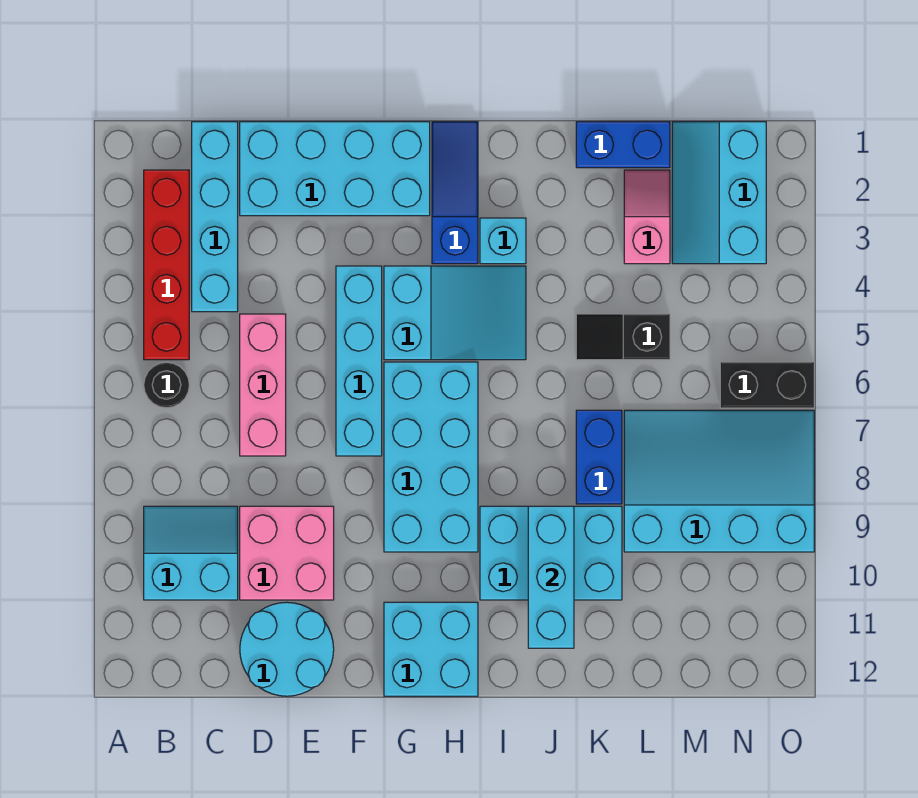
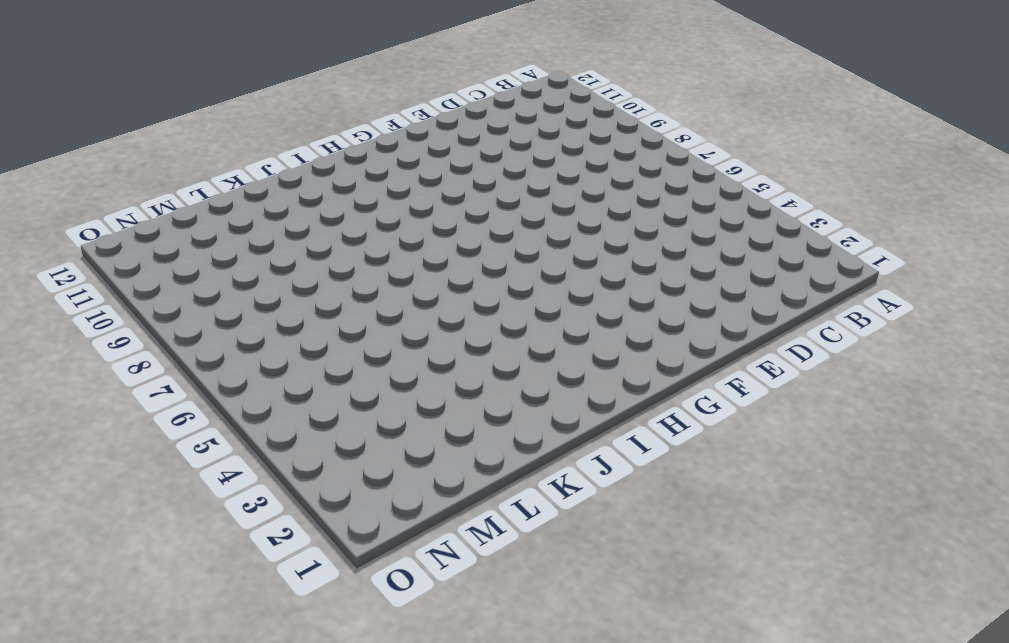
none -> red brick B2:B5 level 1
none -> black round brick B6 level 1
none -> cyan slope B9:C10 level 1 top 10

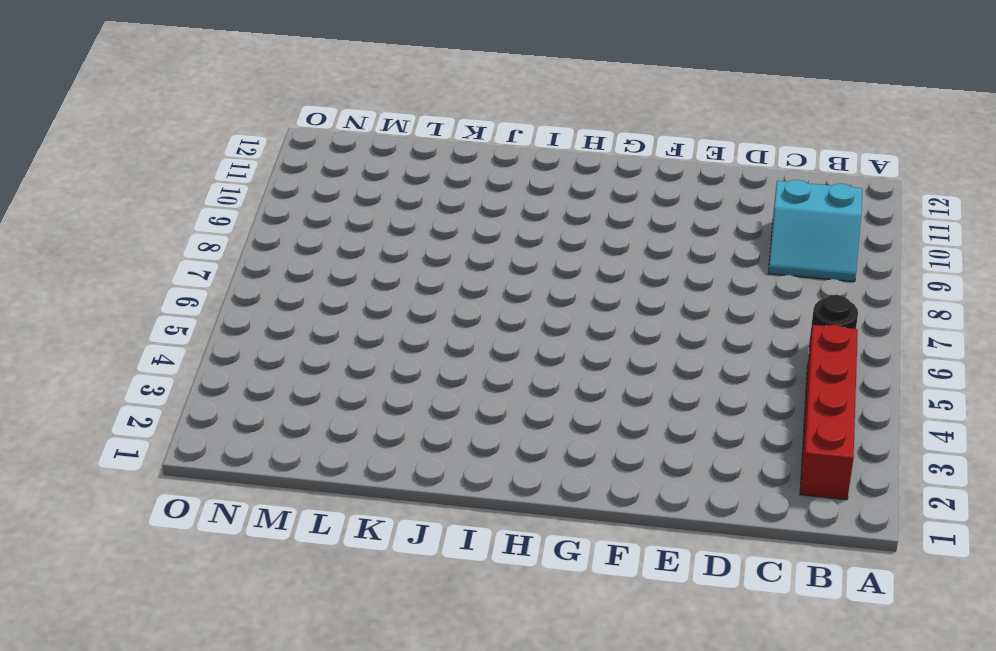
none -> cyan brick C1:C4 level 1
none -> cyan brick D1:G2 level 1
none -> pink brick D5:D7 level 1

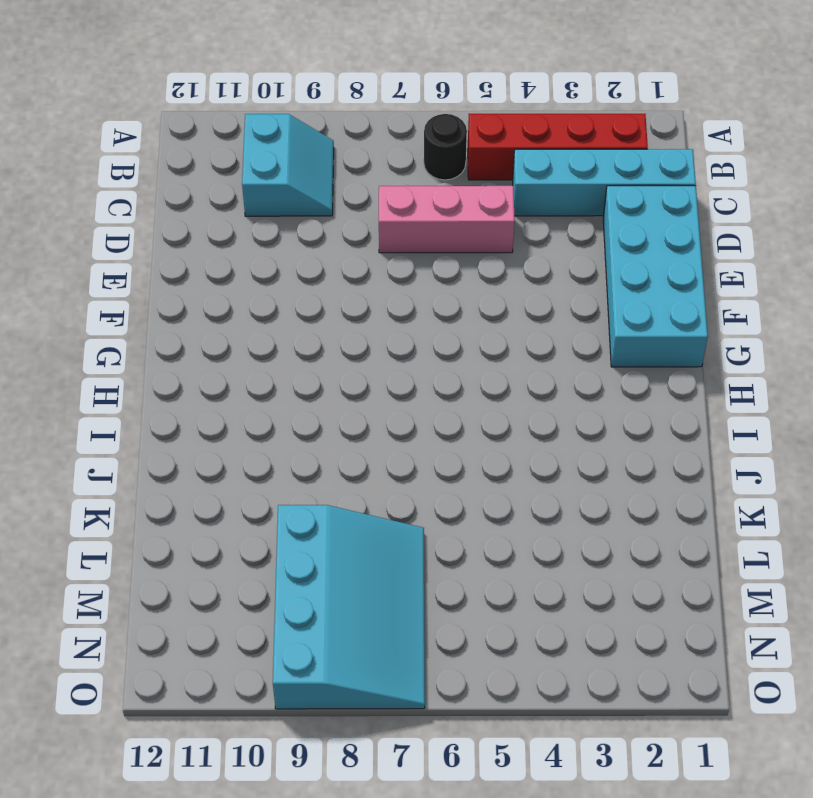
none -> pink brick D9:E10 level 1
none -> cyan round brick D11:E12 level 1
none -> cyan brick F4:F7 level 1

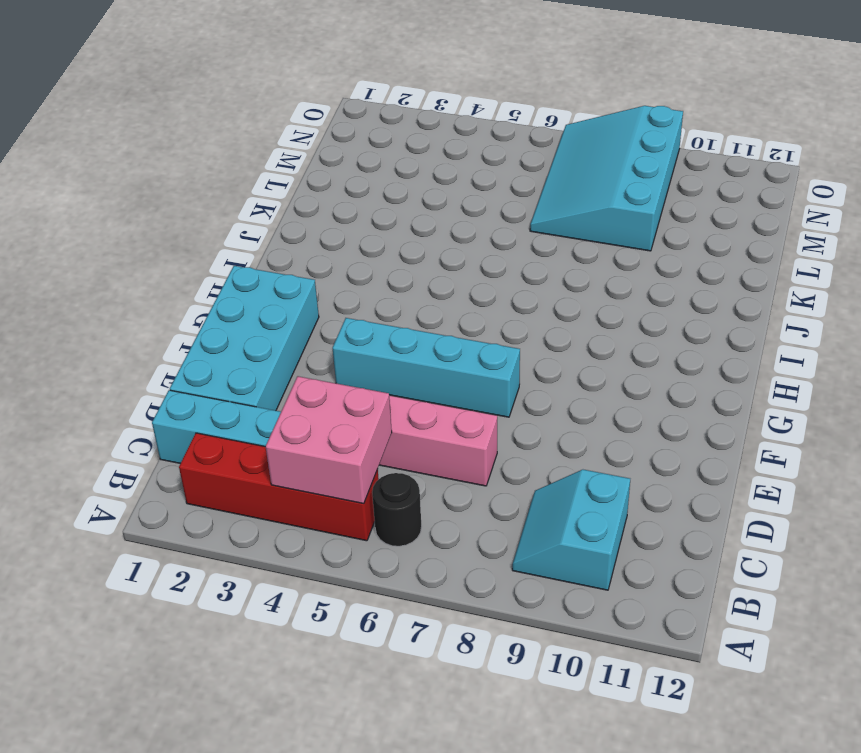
pink brick B4:C5 level 2 -> pink brick D9:E10 level 1
none -> cyan round brick D11:E12 level 1
none -> cyan slope G4:I5 level 1 top G
none -> cyan brick G6:H9 level 1

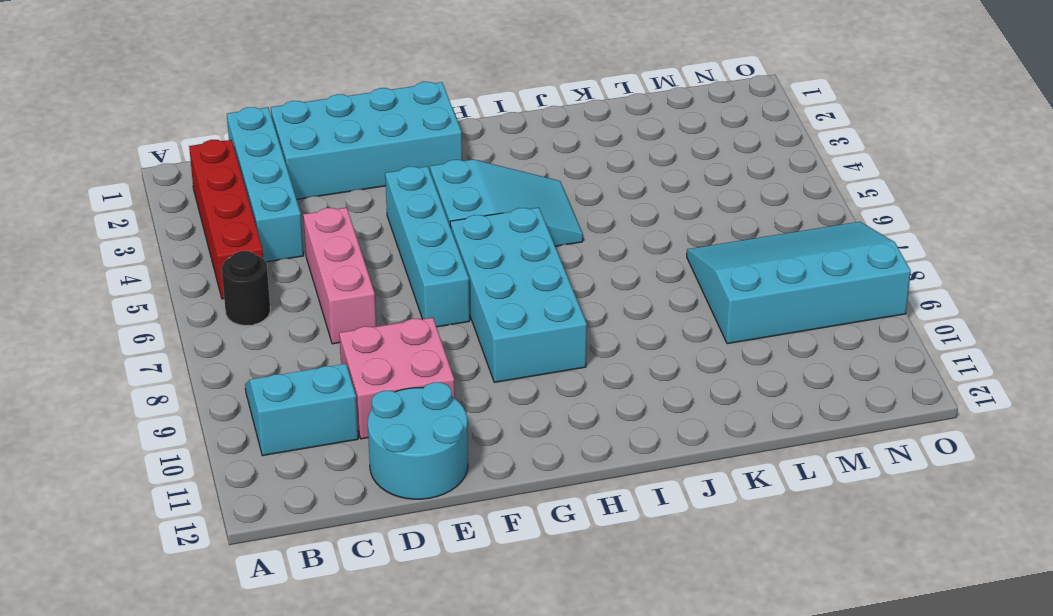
none -> cyan brick G11:H12 level 1
none -> blue slope H1:H3 level 1 top 3
none -> cyan brick I3 level 1

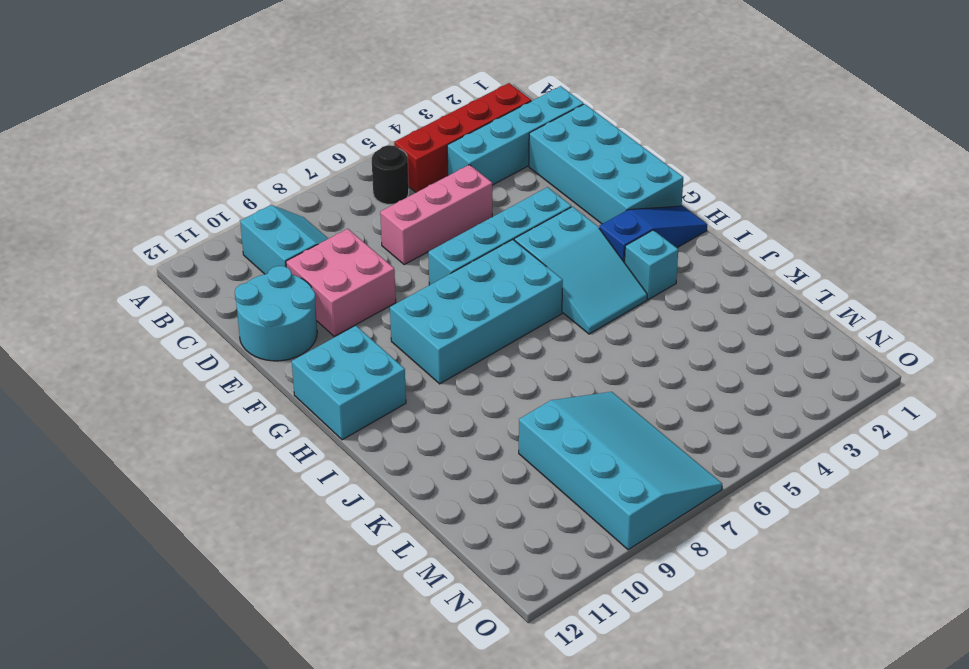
none -> cyan brick I9:K10 level 1
none -> blue brick K1:L1 level 1
none -> black slope K5:L5 level 1 top L

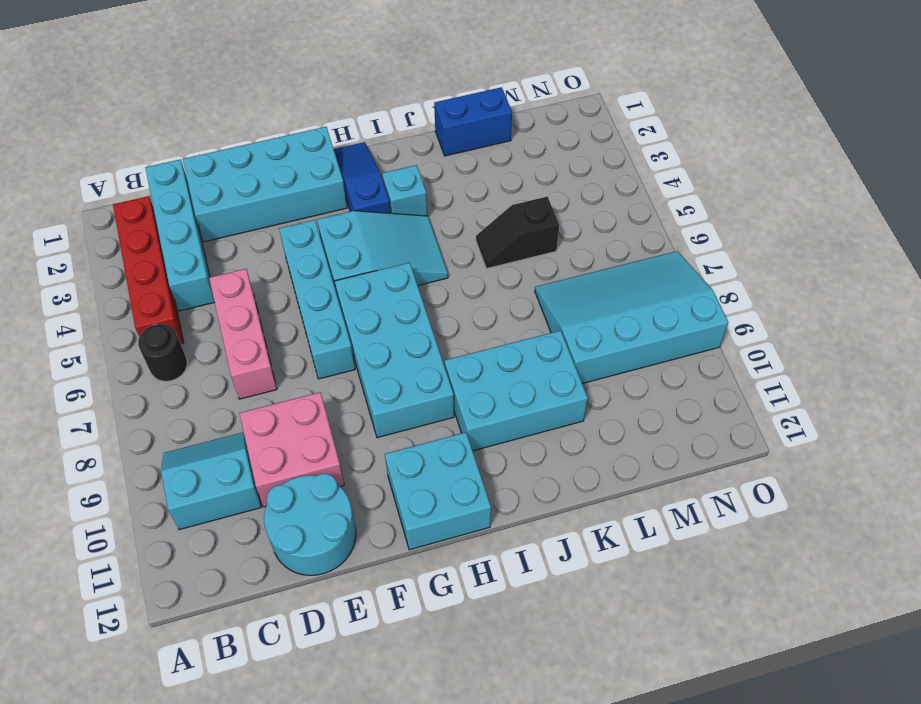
none -> blue brick K7:K8 level 1
none -> pink slope L2:L3 level 1 top 3
none -> cyan slope M1:N3 level 1 top N

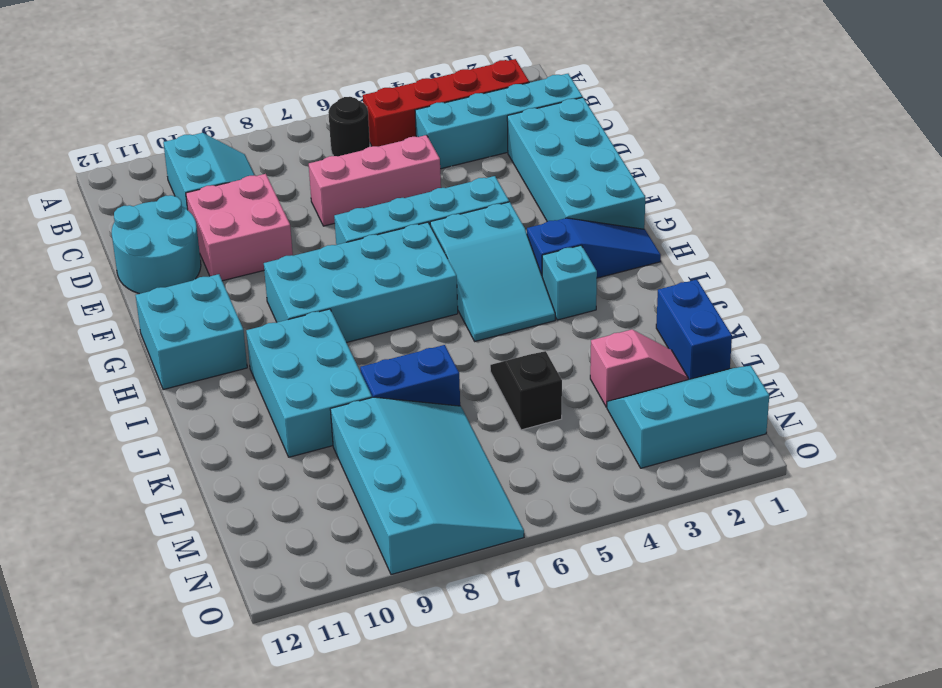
none -> black brick N6:O6 level 1
none -> cyan brick J9:J11 level 2

